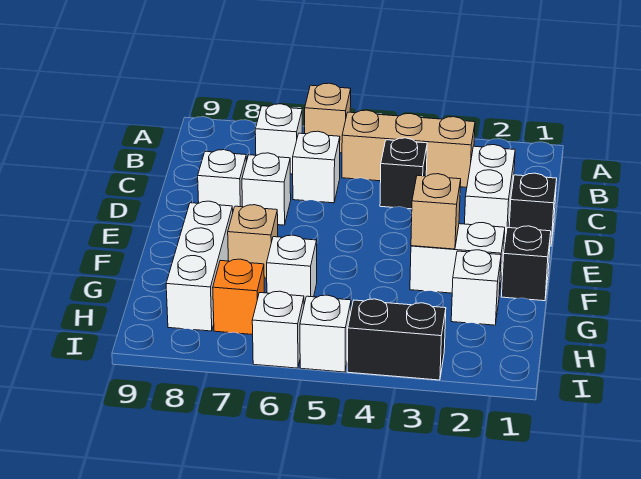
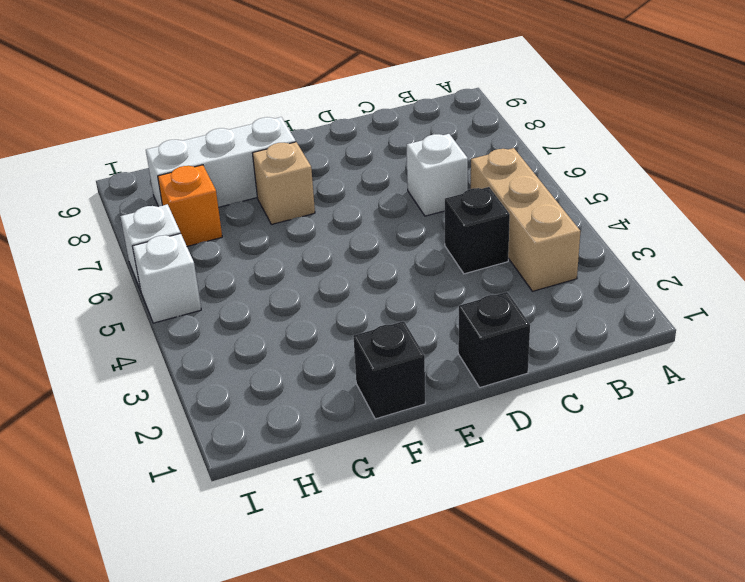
none -> tan brick A6 level 1
none -> white brick B7 level 1
none -> white brick C2:D2 level 1

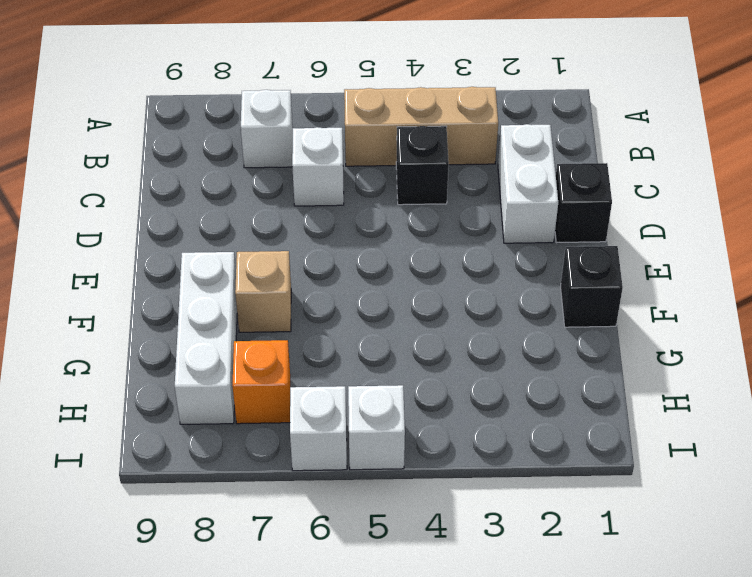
none -> tan brick A6 level 1
none -> white brick D7 level 1
none -> white brick D8 level 1

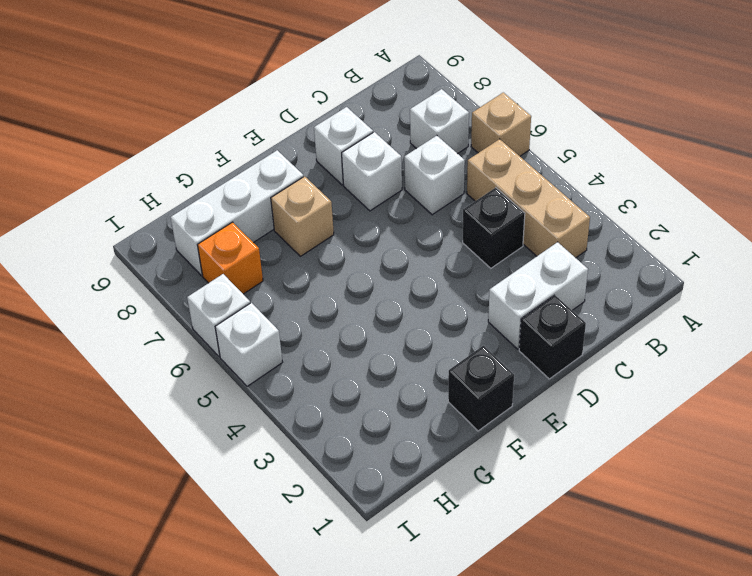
none -> white brick F2:F3 level 1
none -> white brick G2 level 1
none -> white brick G6 level 1

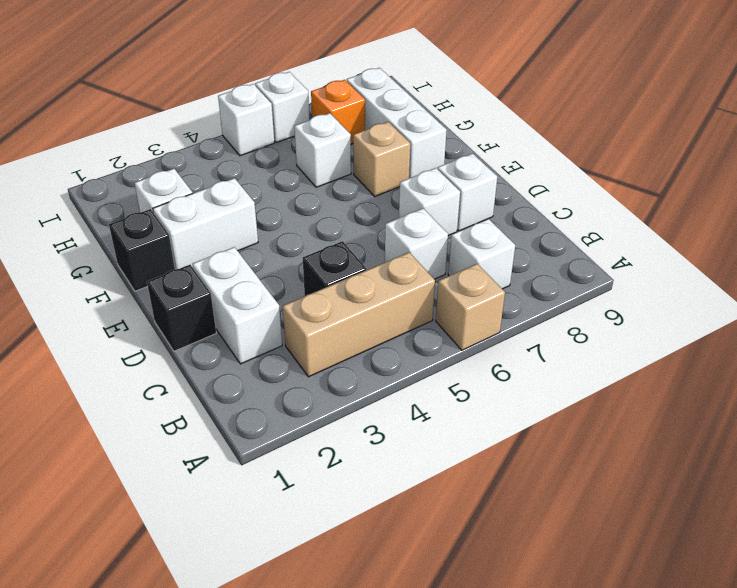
none -> black brick I3:I4 level 1
none -> tan brick F3 level 2

